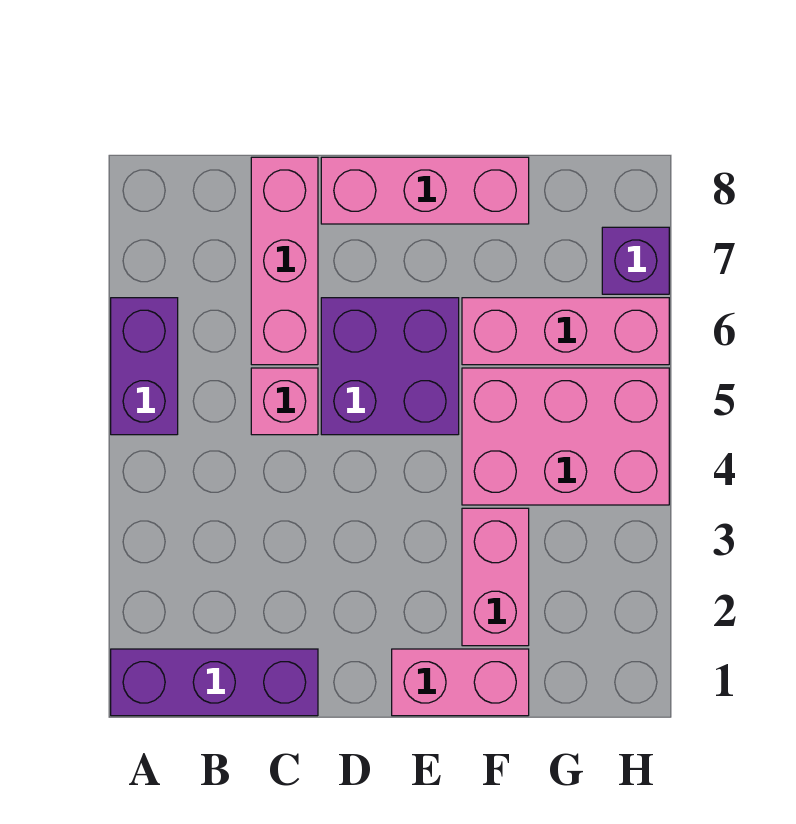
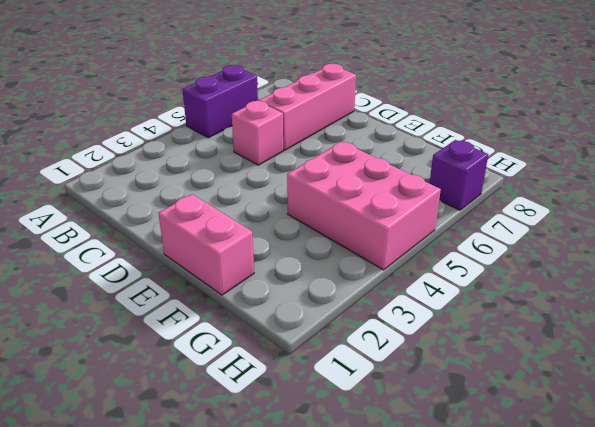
none -> purple brick A1:C1 level 1
none -> purple brick D5:E6 level 1

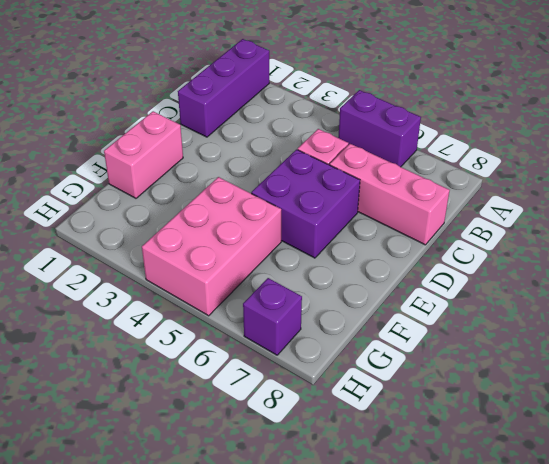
none -> pink brick D8:F8 level 1
none -> pink brick F2:F3 level 1

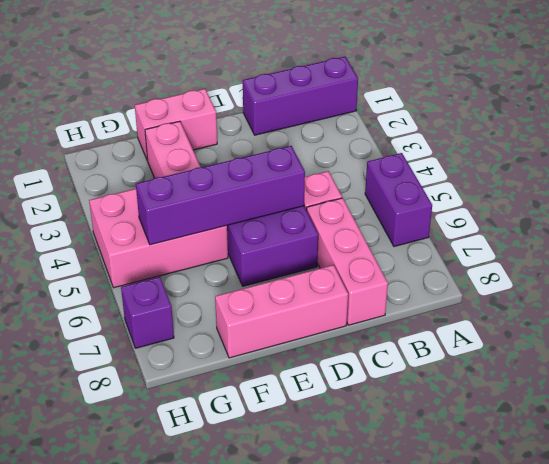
purple brick D5:G5 level 2 -> none
none -> pink brick F6:H6 level 1

